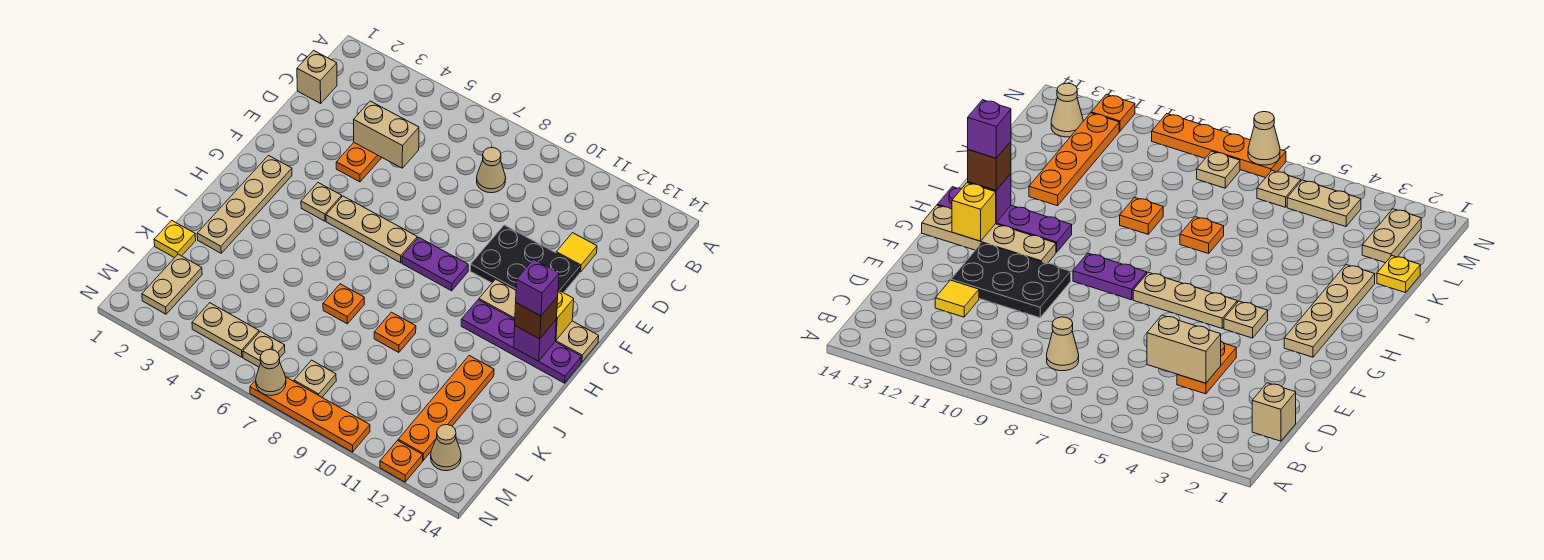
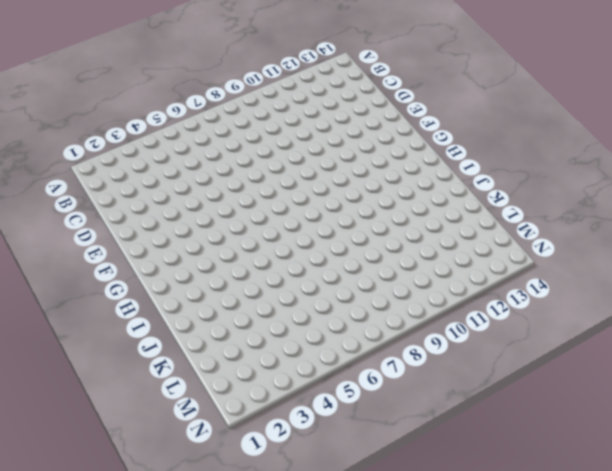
none -> tan brick C1 level 1
none -> tan cone C8 level 1
none -> orange plate D4:E4 level 1

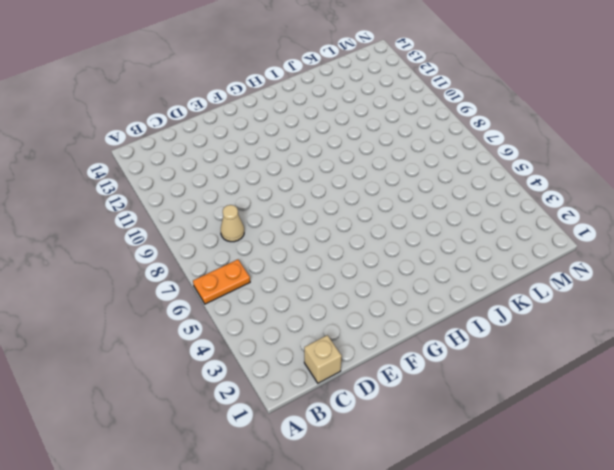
orange plate A6:B6 level 1 -> orange plate D4:E4 level 1
none -> yellow tile D12 level 1
none -> black plate E10:F12 level 1
none -> tan plate G2:J2 level 1

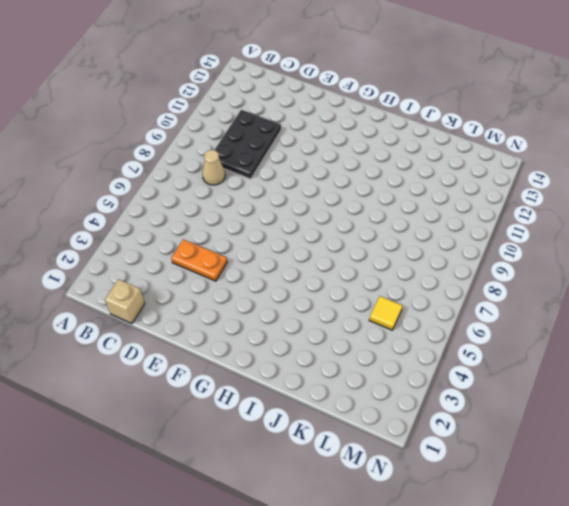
black plate C9:D11 level 1 -> black plate E10:F12 level 1
yellow tile L5 level 1 -> yellow tile D12 level 1
none -> tan plate G2:J2 level 1
none -> tan plate G4 level 1
none -> tan plate G5:G7 level 1

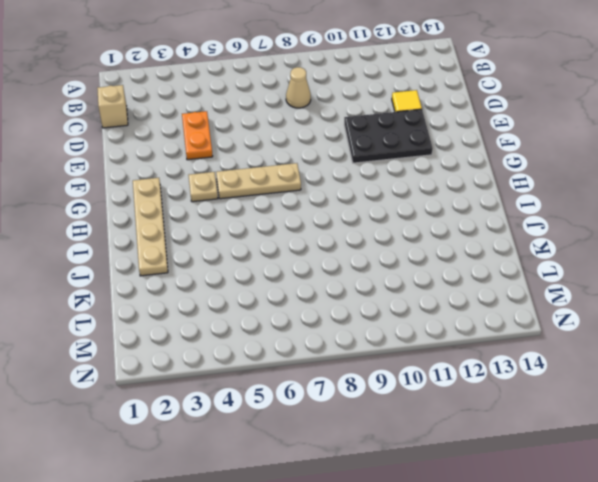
none -> purple plate G8:G9 level 1
none -> tan plate G11:G14 level 1
none -> purple plate H11:H14 level 1

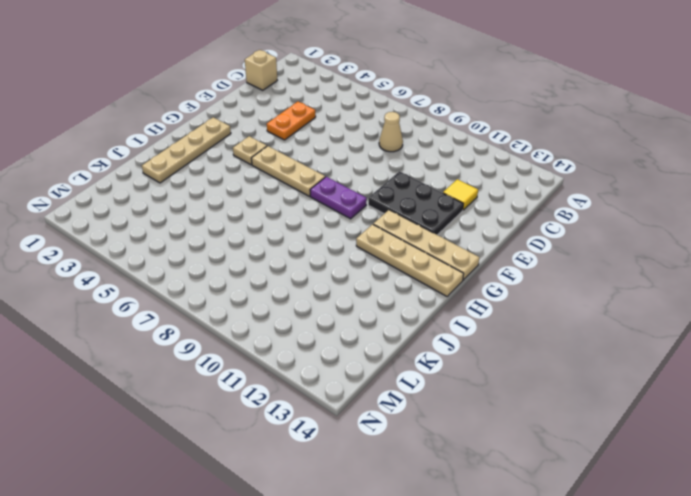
tan plate H11:H14 level 1 -> purple plate H11:H14 level 1
none -> orange plate J7 level 1
none -> orange plate J9 level 1
none -> orange plate J12:M12 level 1

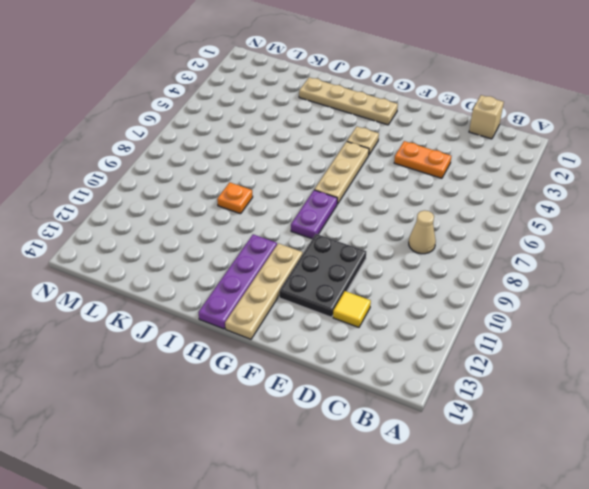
none -> orange plate J7 level 1
none -> orange plate J12:M12 level 1
none -> yellow plate K1 level 1

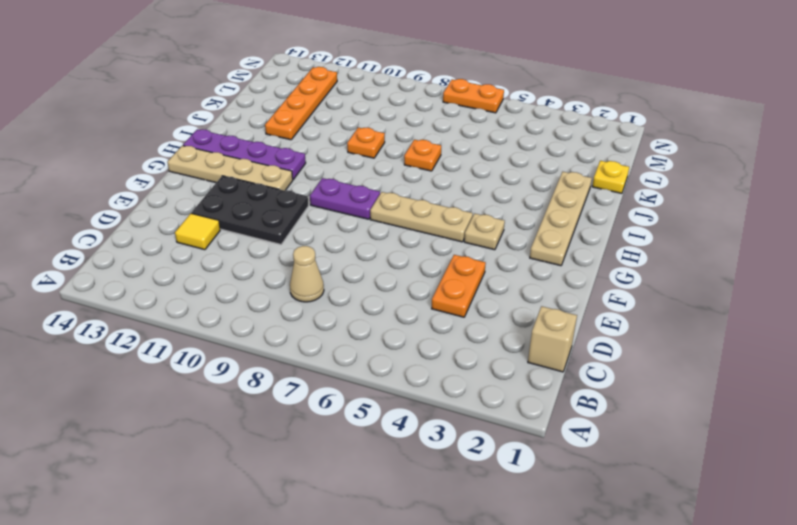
orange plate N6:N7 level 1 -> orange plate N7:N10 level 1
none -> tan plate L2:M2 level 1
none -> tan plate M4:M5 level 1
none -> tan plate M6 level 1

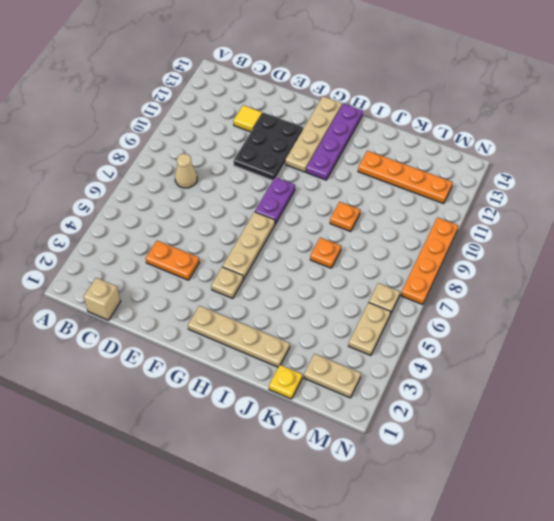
none -> tan plate M8 level 1
none -> tan cone M13 level 1
none -> orange plate N12 level 1

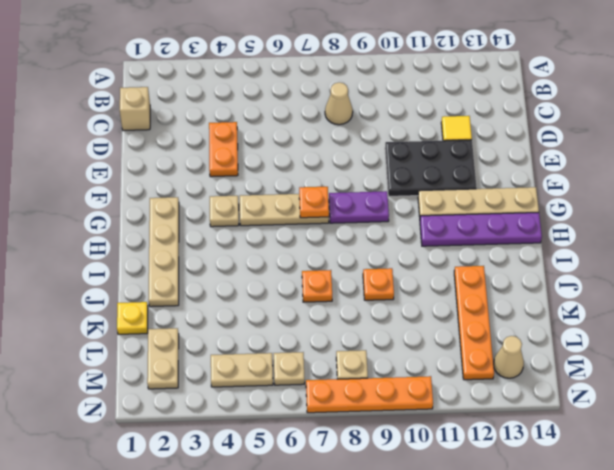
orange plate G7 level 2 -> orange plate N12 level 1
none -> tan brick D4:D5 level 2
none -> yellow brick G13 level 2
none -> purple brick H13 level 2

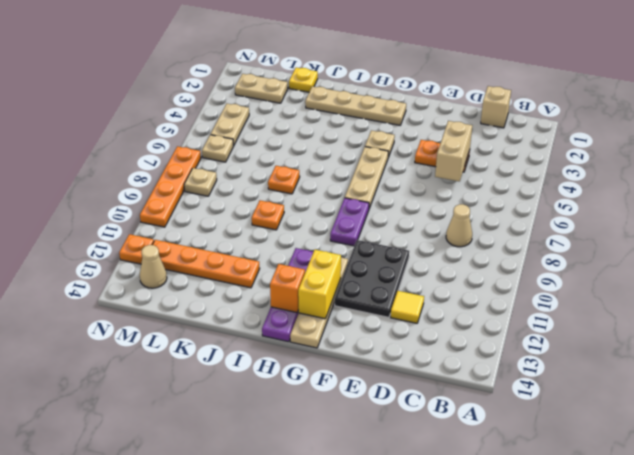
yellow brick G12:G13 level 2 -> yellow brick G13 level 2
orange brick H13 level 2 -> purple brick H13 level 2
none -> tan cone N7 level 2
none -> brown brick H13 level 3
none -> purple brick H13 level 4

